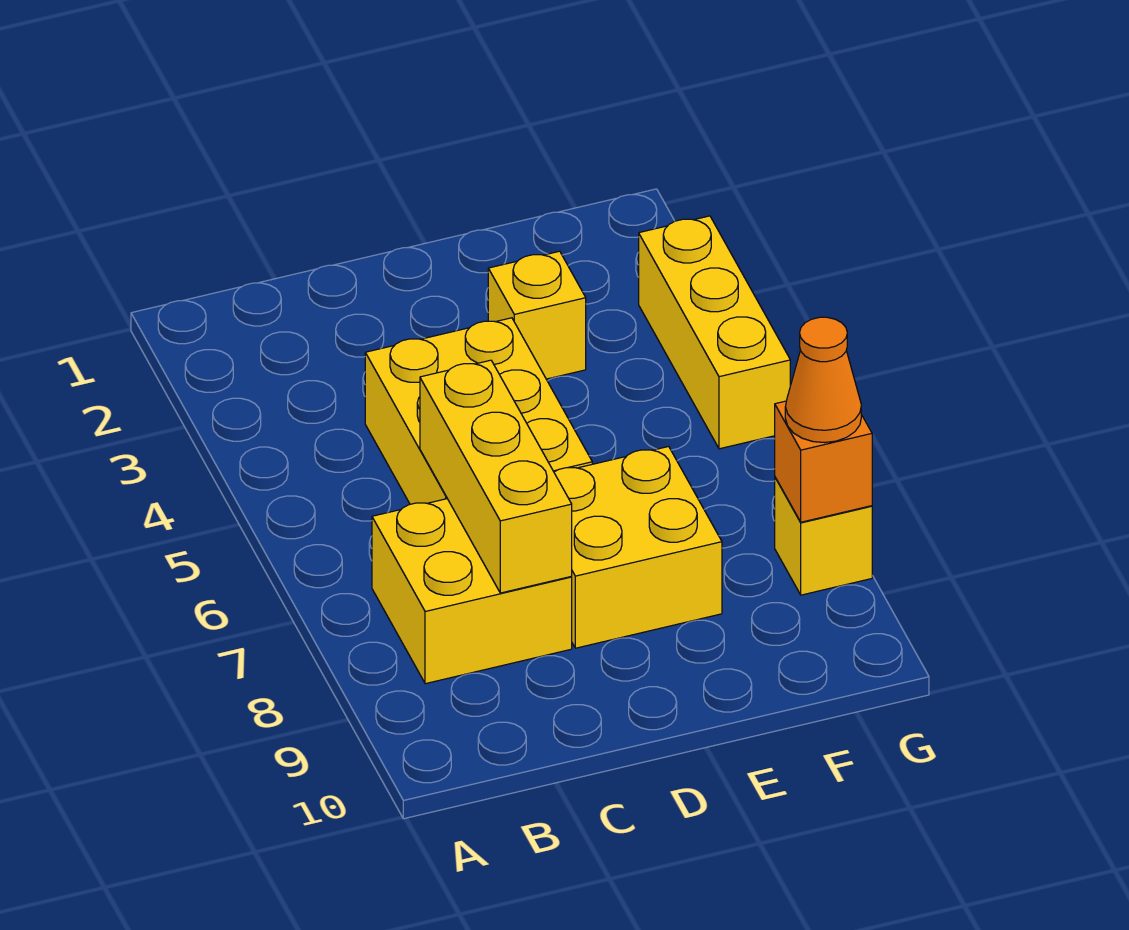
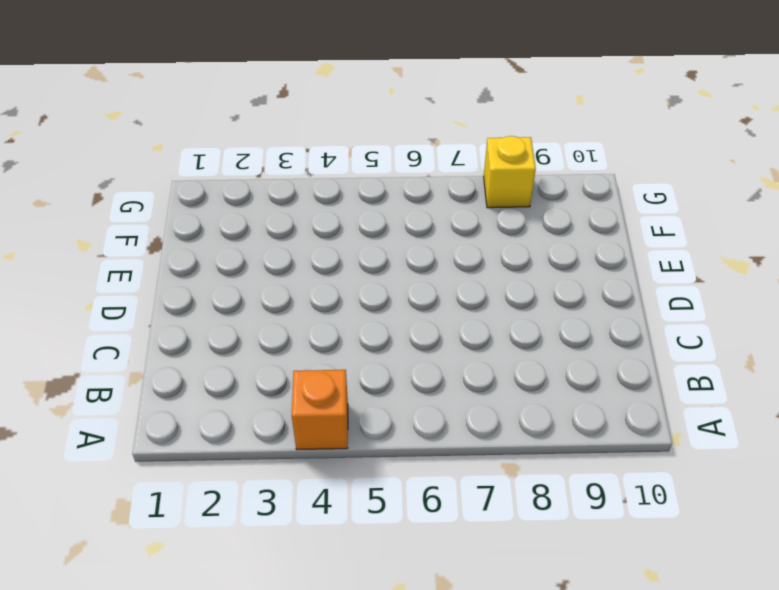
orange brick A4 level 1 -> orange brick G8 level 2
none -> yellow brick B7:C8 level 1
none -> yellow brick C4:D6 level 1

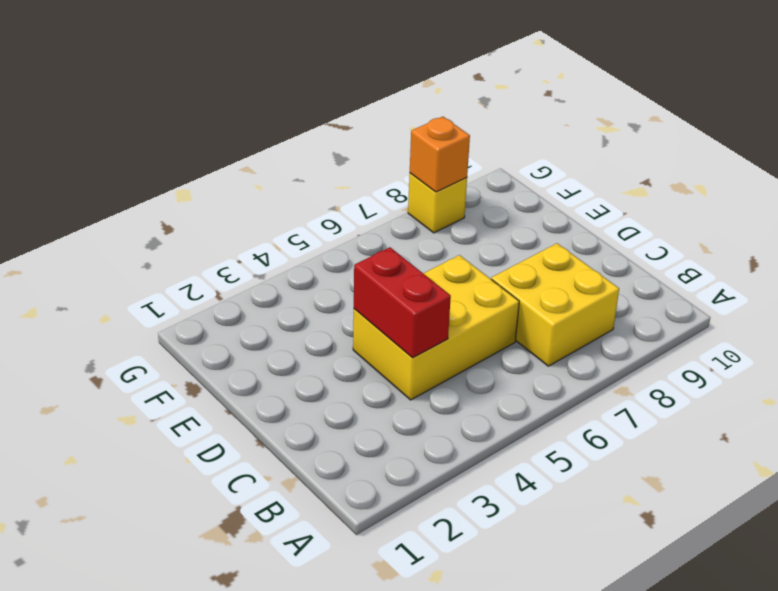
red brick C4:D4 level 2 -> none
none -> yellow brick D7:E8 level 1
none -> yellow brick E3 level 1

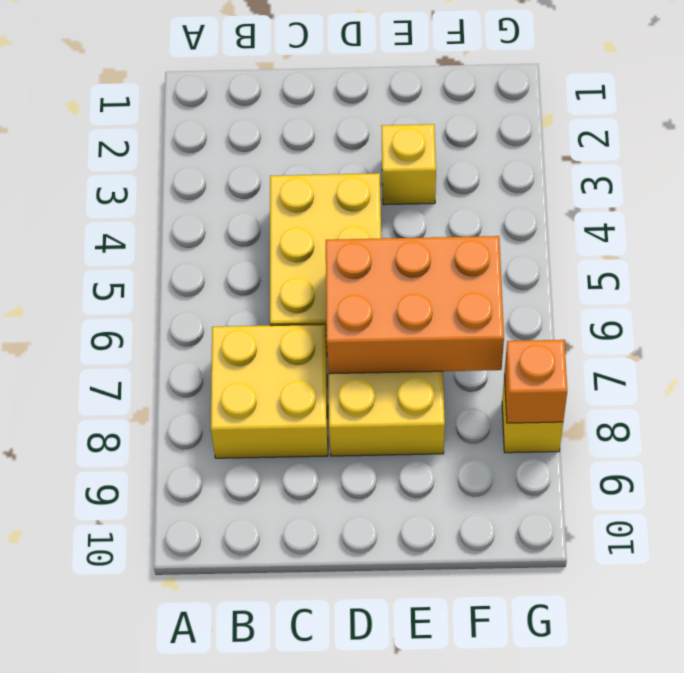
orange brick D6:F7 level 2 -> none
none -> yellow brick G3:G5 level 1
none -> yellow brick C6:C8 level 2

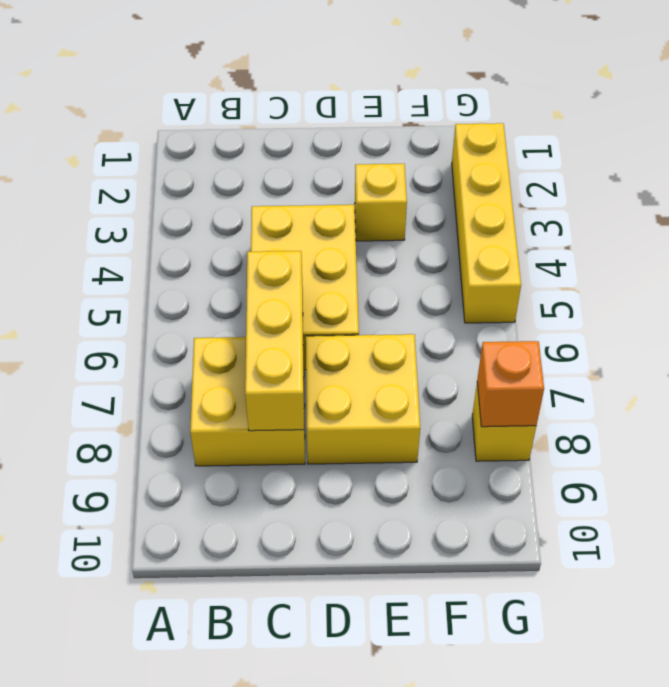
yellow brick G2:G5 level 1 -> yellow brick G3:G5 level 1
none -> orange cone G8 level 3

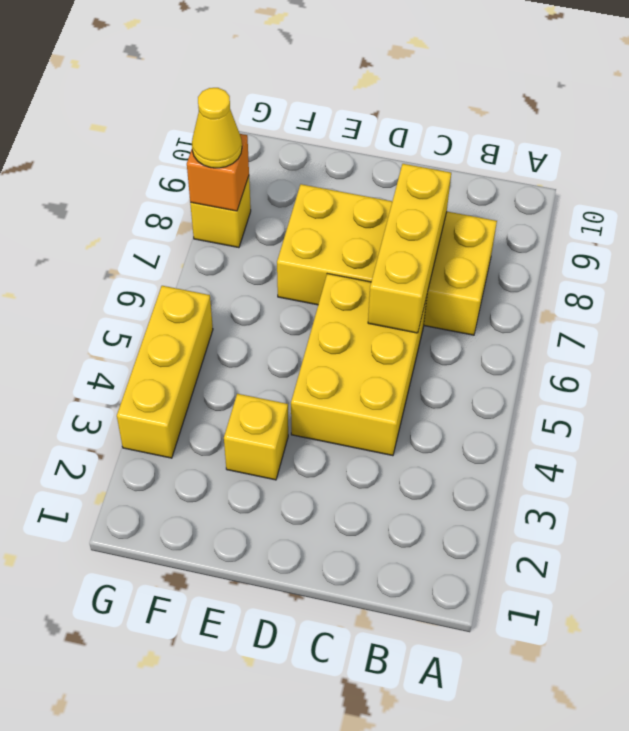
yellow cone G8 level 3 -> orange cone G8 level 3

